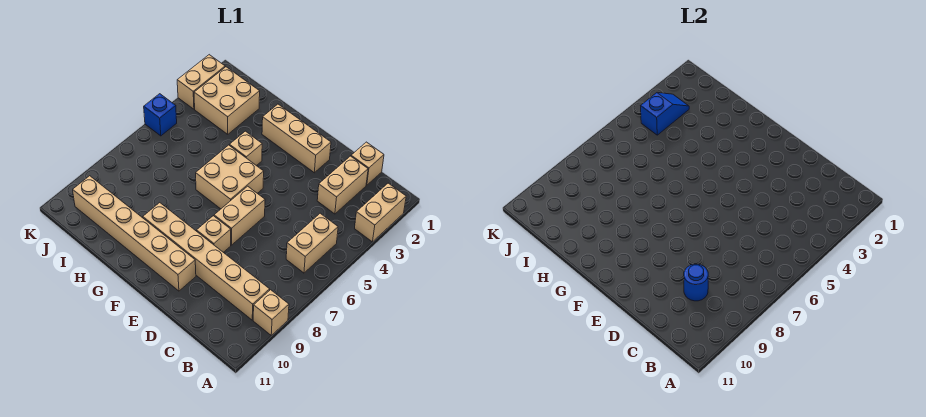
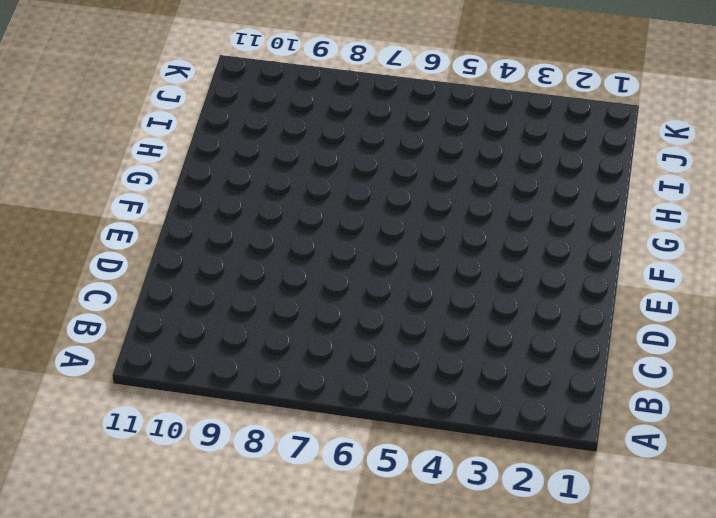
none -> tan brick A2:A3 level 1
none -> tan brick A9 level 1
none -> tan brick B5:B6 level 1

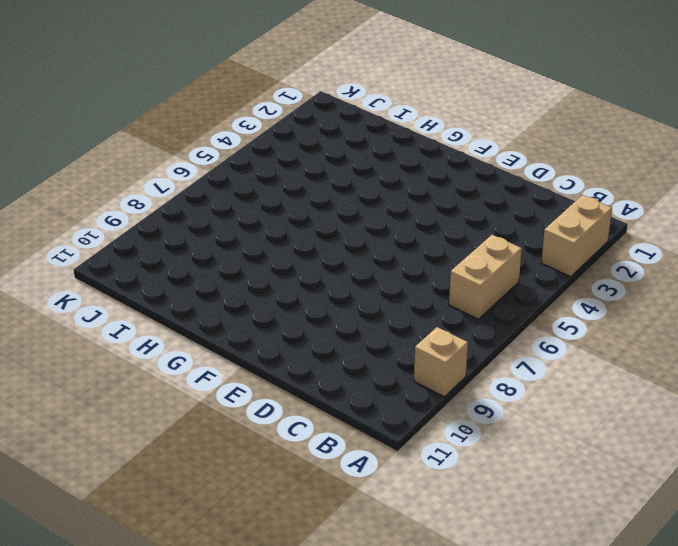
none -> tan brick B9:G9 level 1
none -> tan brick C1 level 1
none -> tan brick C2:C3 level 1

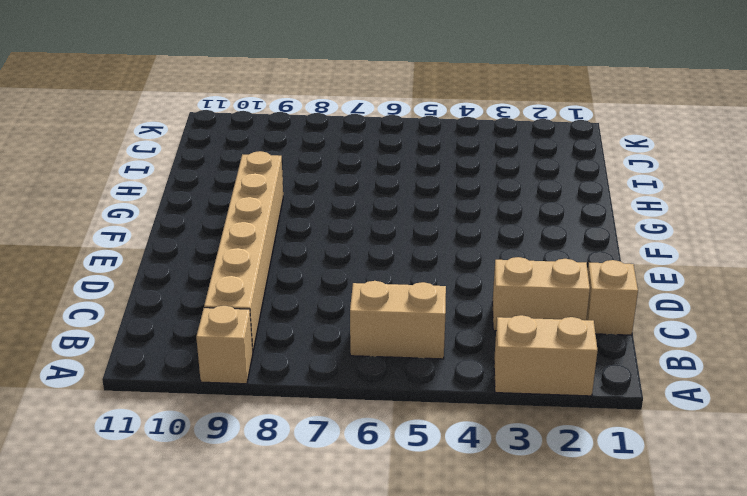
none -> tan brick E2:G2 level 1
none -> tan brick E6:E7 level 1
none -> tan brick E8 level 1

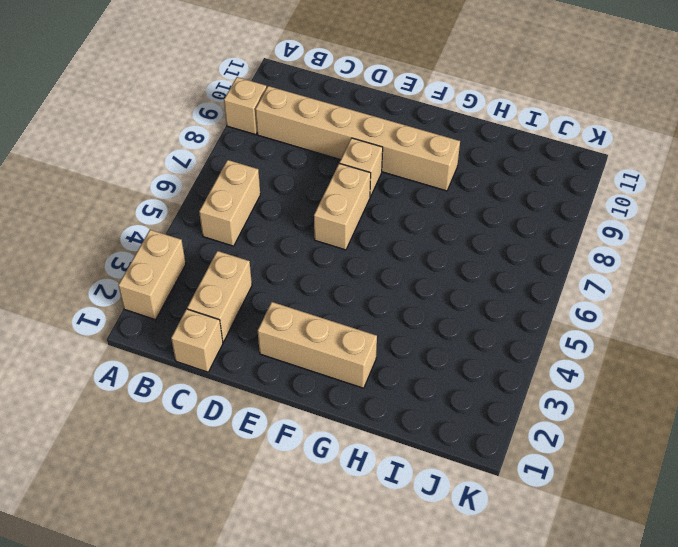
none -> tan brick E10:J10 level 1
none -> tan brick F5:G6 level 1
none -> tan brick G4 level 1

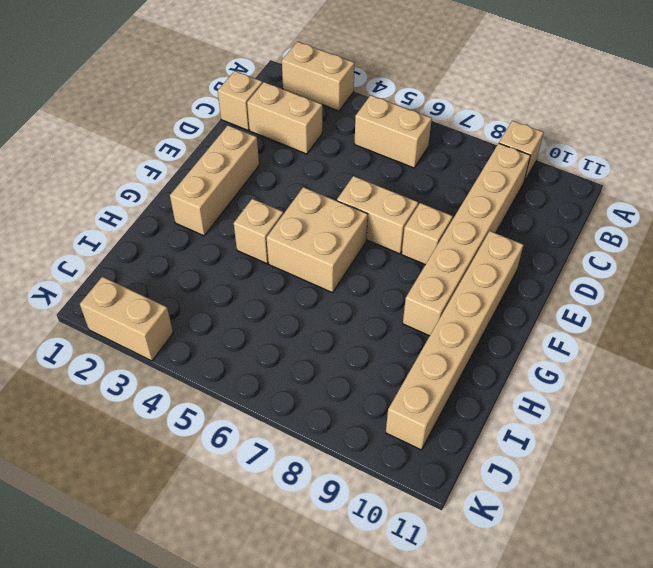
none -> tan brick I2:J3 level 1
none -> blue brick K5 level 1
none -> blue round brick C9 level 2

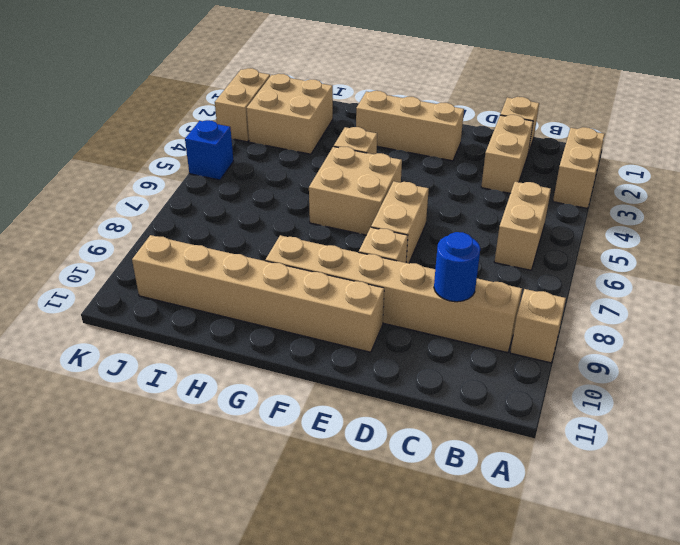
none -> blue slope J3:J4 level 2 top 4

